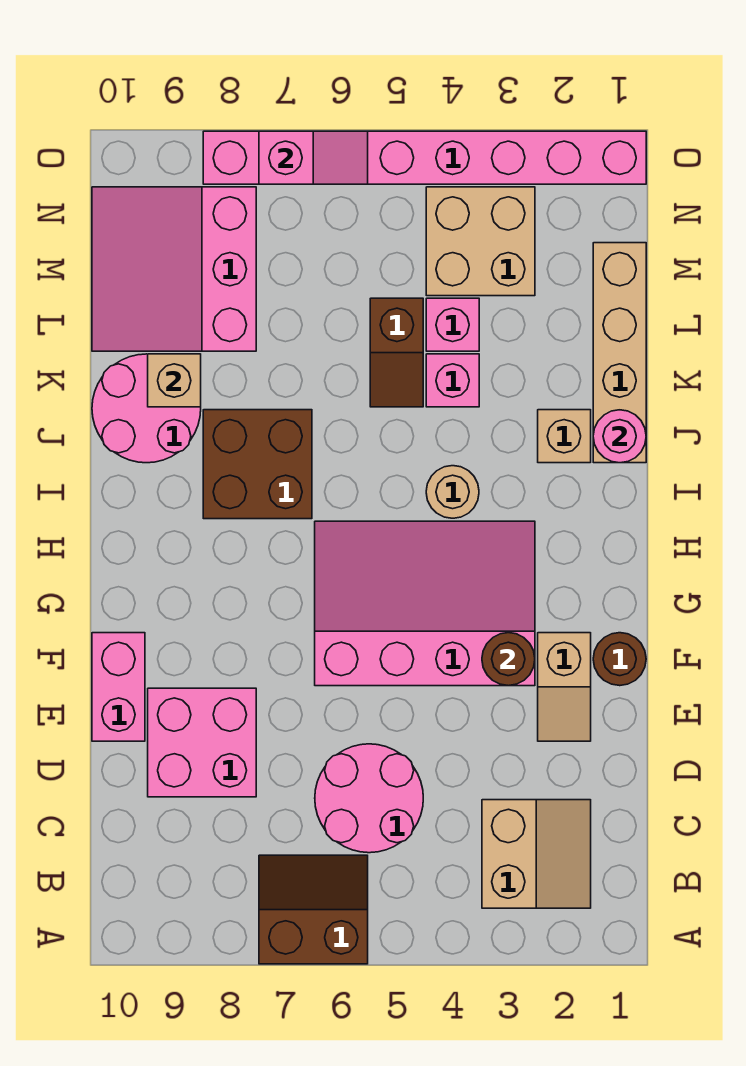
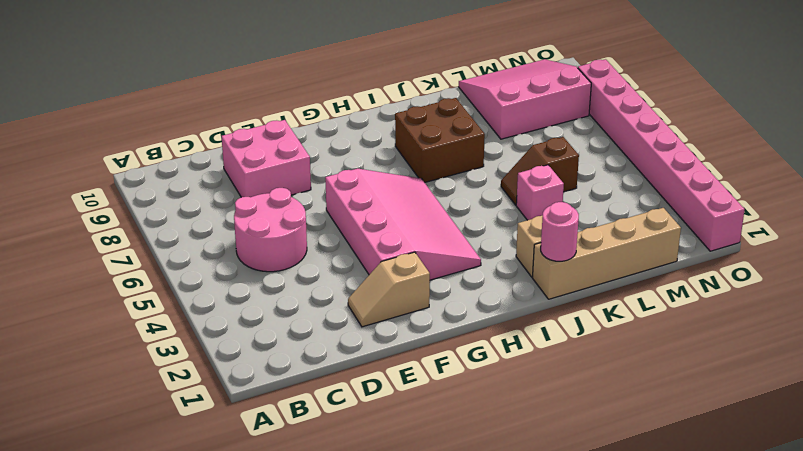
none -> brown slope A6:B7 level 1 top A
none -> tan slope B2:C3 level 1 top 3
none -> pink brick E10:F10 level 1

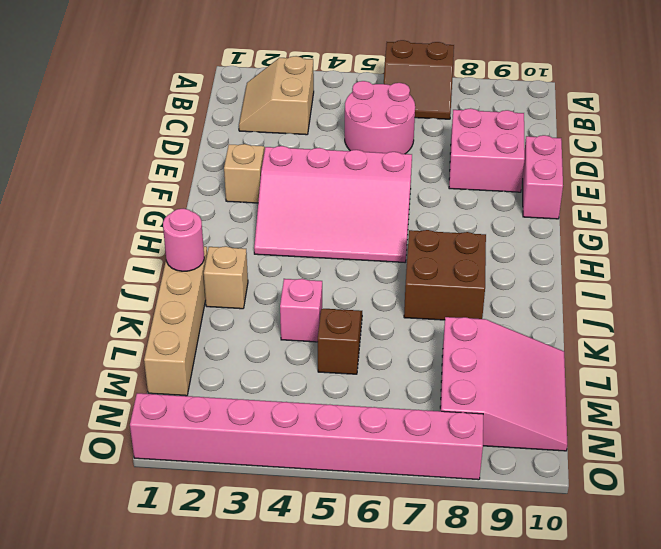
none -> brown round brick F1 level 1
none -> tan round brick I4 level 1
none -> pink round brick J9:K10 level 1

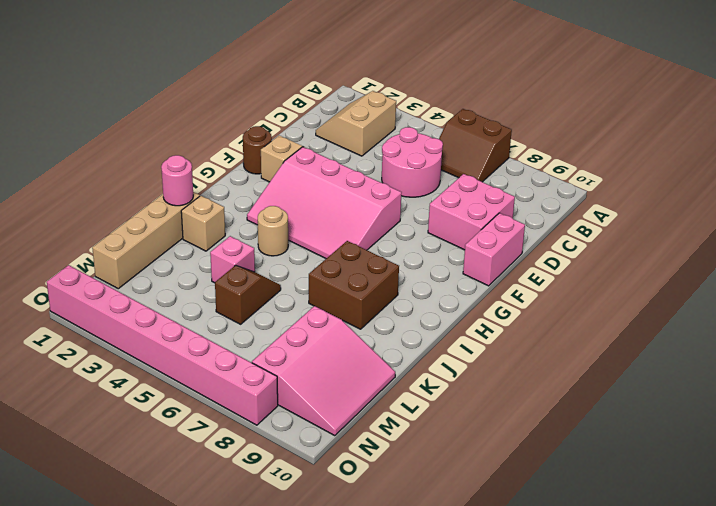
none -> pink round brick J9:K10 level 1
none -> pink brick L4 level 1
none -> tan brick M3:N4 level 1

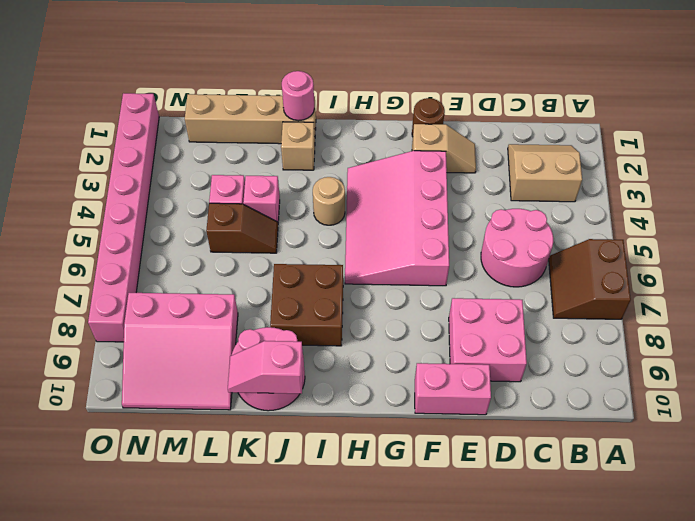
pink slope J10:K10 level 2 top J -> pink slope O6:O7 level 2 top 7
none -> tan brick M3:N4 level 1
none -> brown round brick F3 level 2
none -> tan brick K9 level 2

